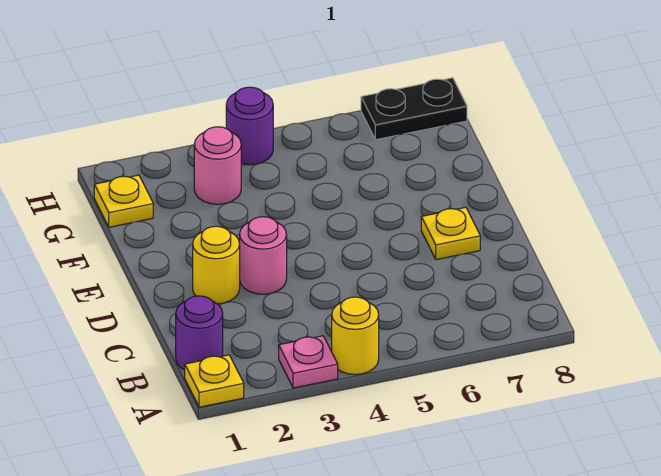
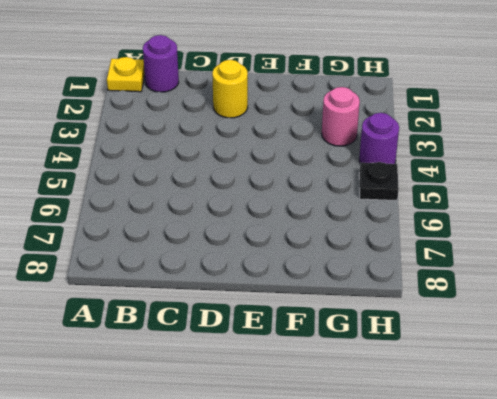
black plate H5 level 1 -> none
none -> pink plate A3 level 1
none -> yellow round brick A4 level 1

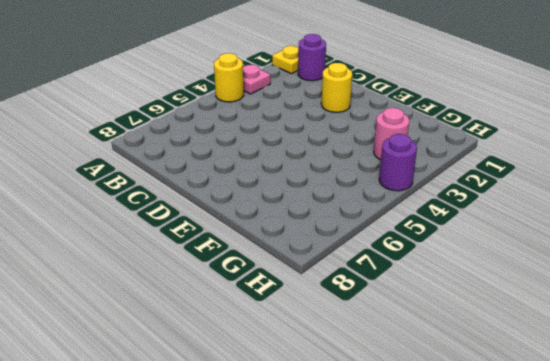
none -> pink round brick D3 level 1
none -> yellow plate D7 level 1

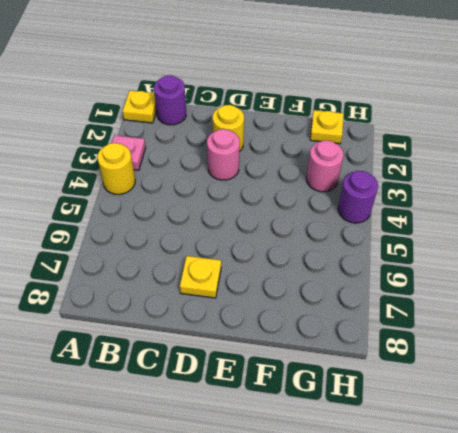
none -> black plate H7:H8 level 1

